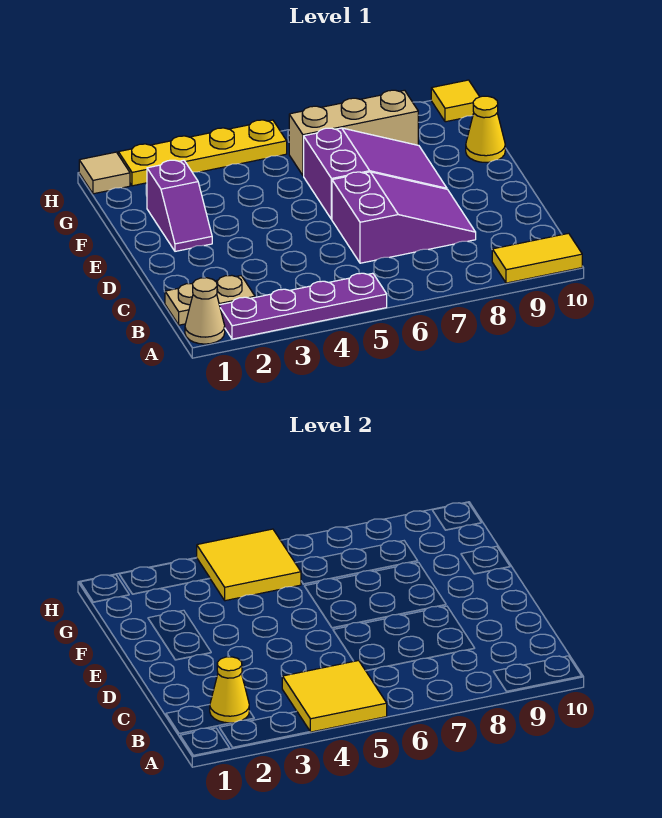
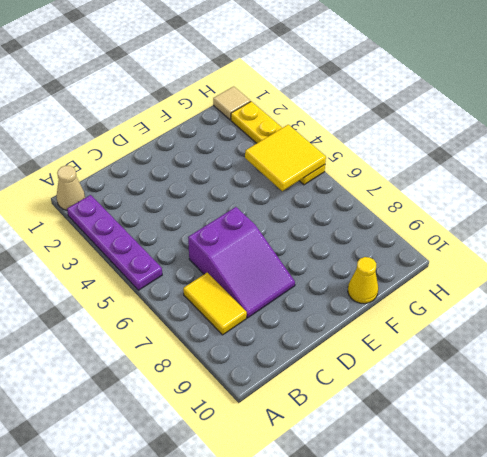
yellow tile B7:B8 level 1 -> yellow tile A9:A10 level 1
none -> tan plate B1:B2 level 1
none -> purple slope E2:F2 level 1 top F
none -> purple slope E6:F8 level 1 top 6

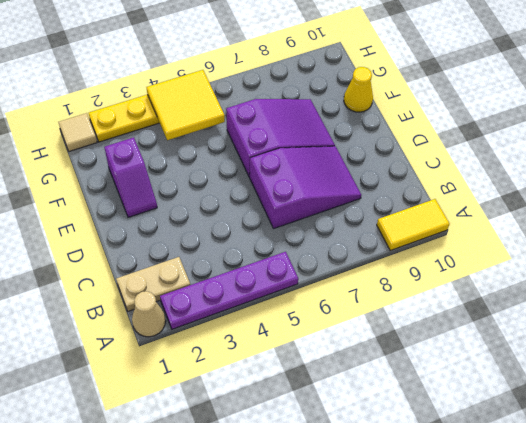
none -> tan brick G6:G8 level 1
none -> yellow tile H10 level 1
none -> yellow tile A4:B5 level 2

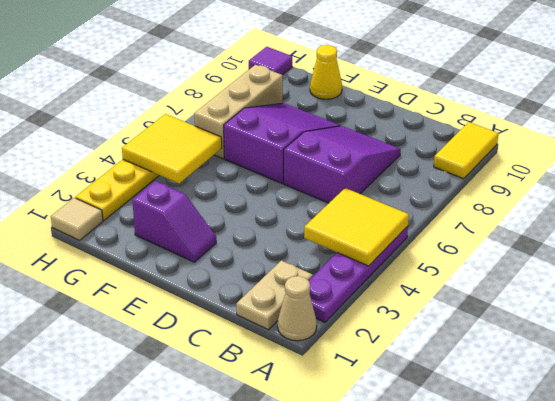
purple tile H10 level 1 -> yellow tile H10 level 1
none -> yellow cone B2 level 2

